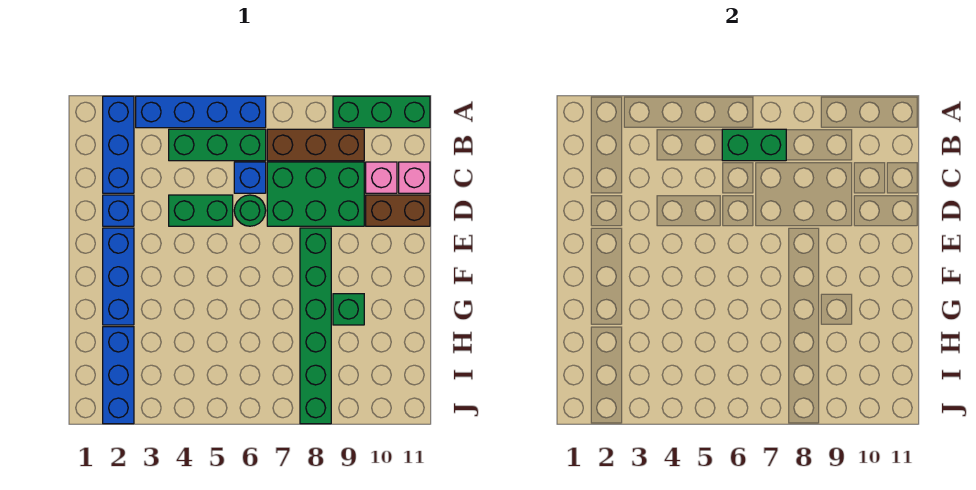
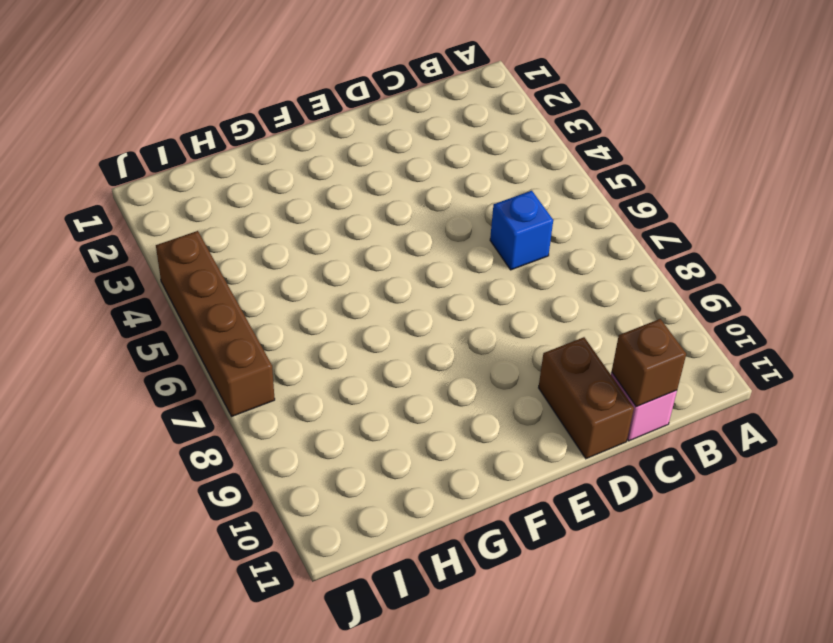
brown brick C11 level 2 -> none
brown brick J4:J7 level 1 -> none
none -> blue brick A2:C2 level 1
none -> blue brick A3:A6 level 1
none -> green brick A9:A11 level 1

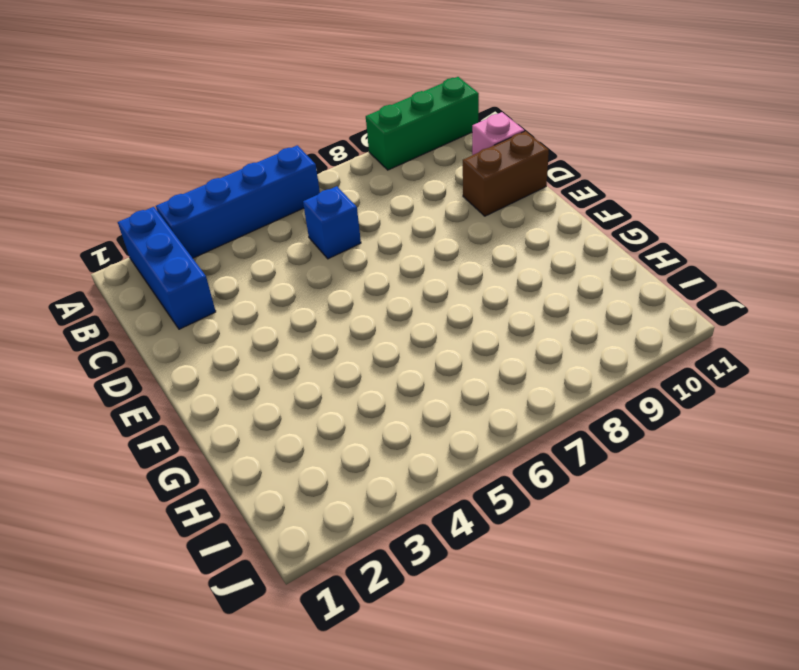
none -> green brick B4:B6 level 1
none -> brown brick B7:B9 level 1
none -> green brick C7:D9 level 1

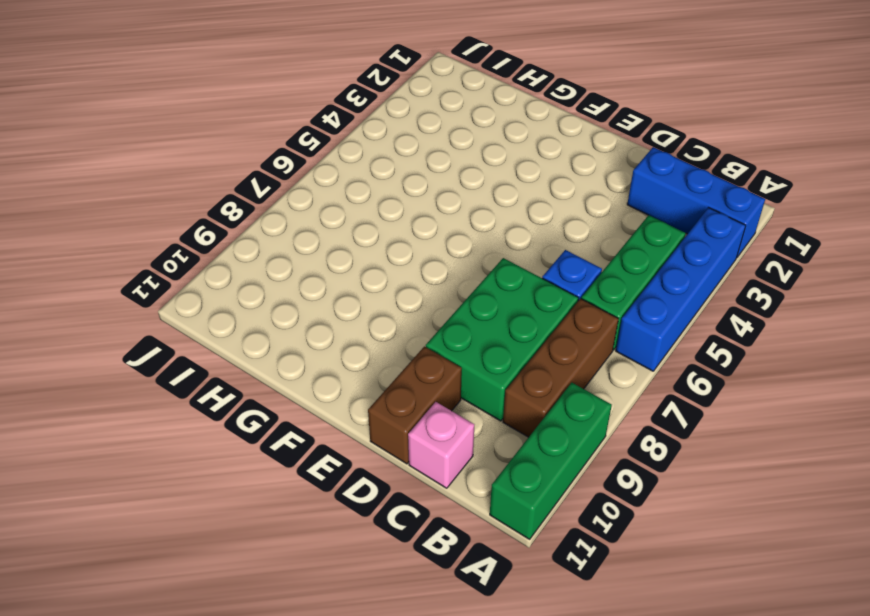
none -> pink brick C10 level 1
none -> blue brick D2 level 1
none -> green brick D4:D5 level 1

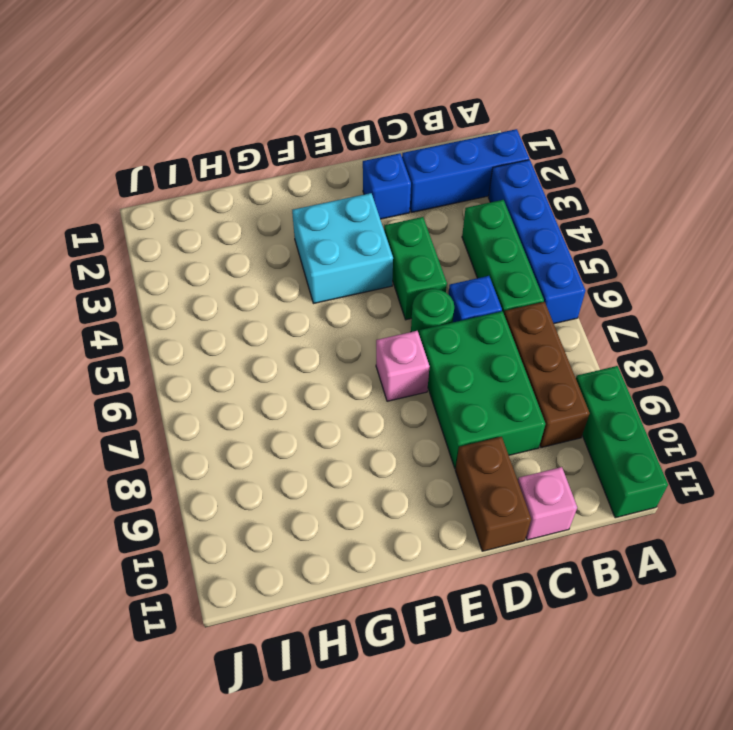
cyan brick E3:F4 level 1 -> none
pink brick E7 level 1 -> pink brick C10 level 1
none -> blue brick E2:G2 level 1
none -> green brick E8:J8 level 1
none -> green brick G9 level 1

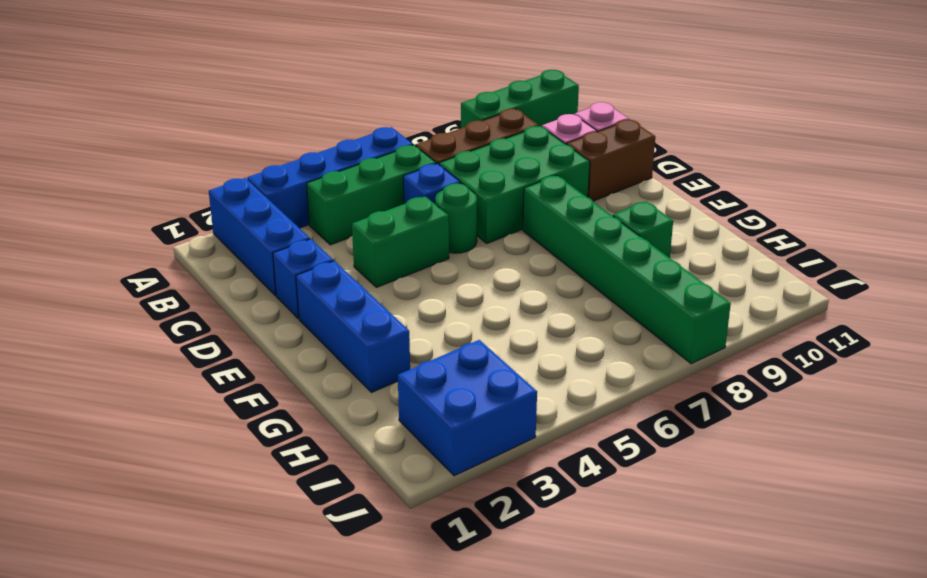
blue brick I2:J3 level 1 -> blue brick H2:J2 level 1
none -> green brick B6:B7 level 2

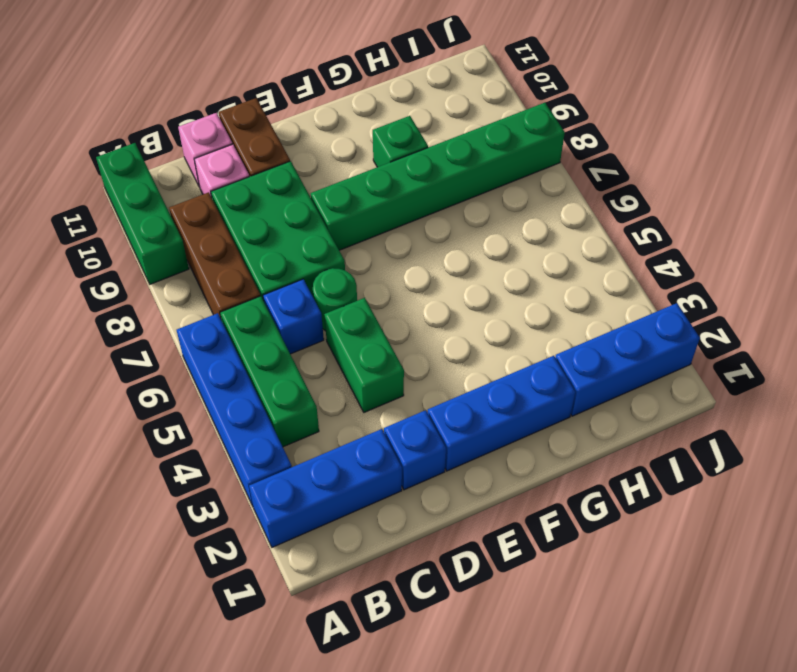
none -> green brick B6:B7 level 2

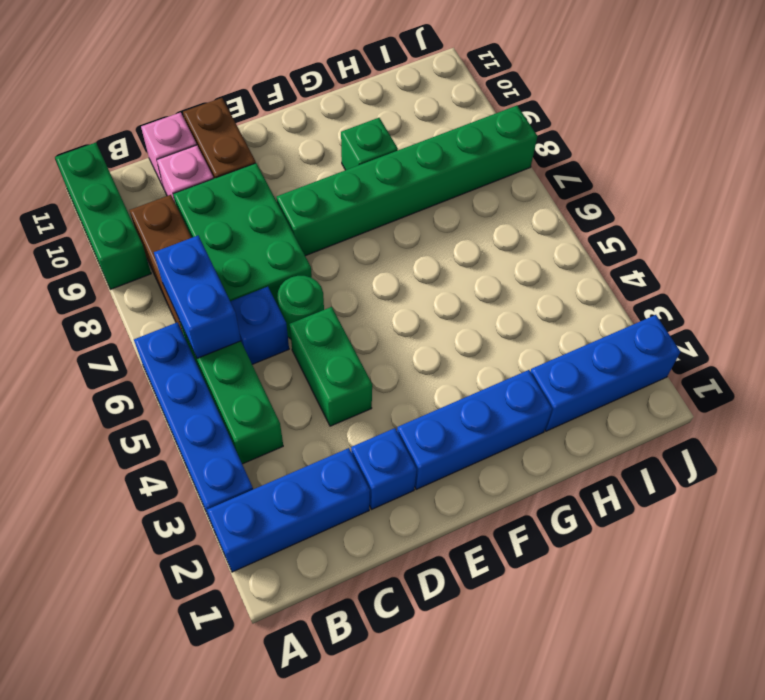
blue brick B6:B7 level 2 -> green brick B6:B7 level 2

